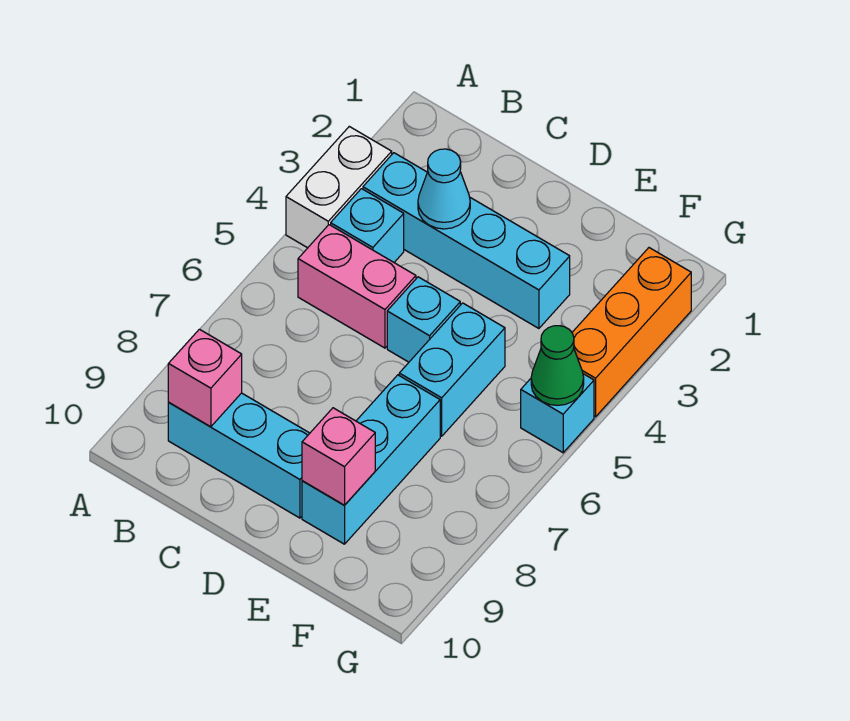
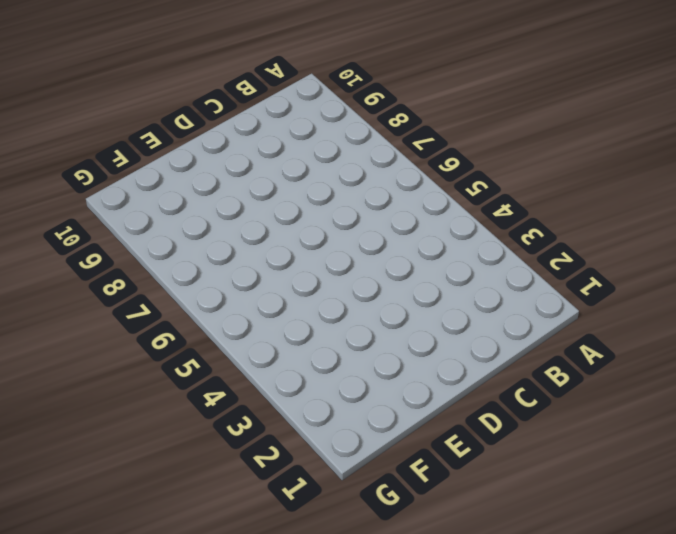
none -> white brick A3:A4 level 1
none -> cyan brick B3:E3 level 1
none -> cyan brick B4 level 1

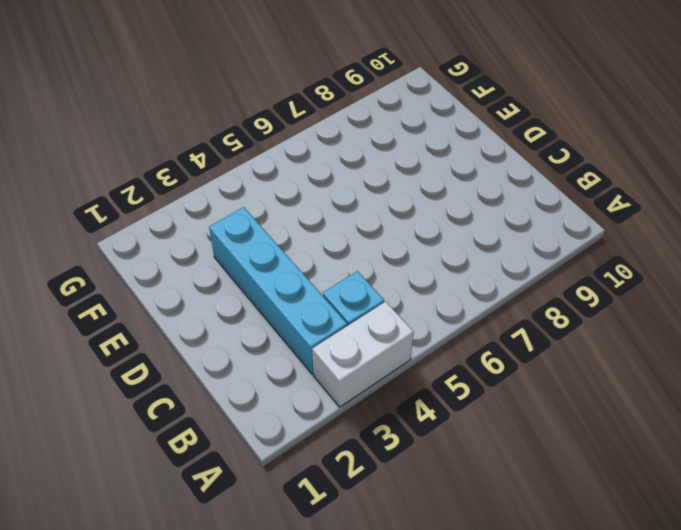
none -> pink brick B5:C5 level 1
none -> cyan brick B9:D9 level 1
none -> cyan brick D5 level 1

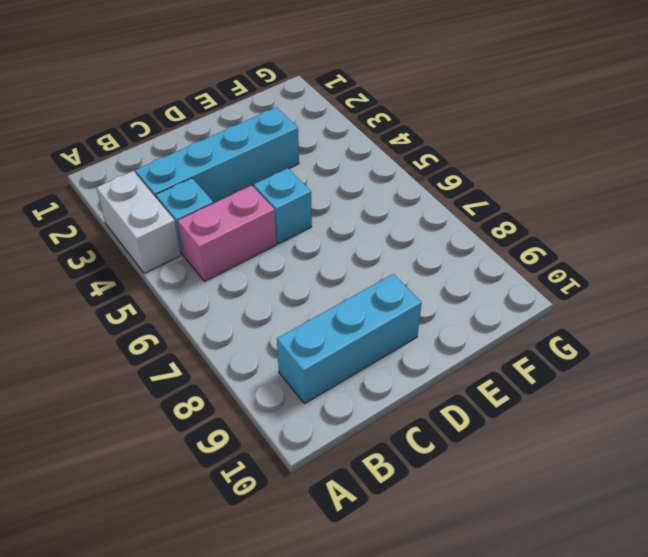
none -> cyan brick E5:E6 level 1
none -> cyan brick E7:E9 level 1
none -> orange brick G2:G4 level 1

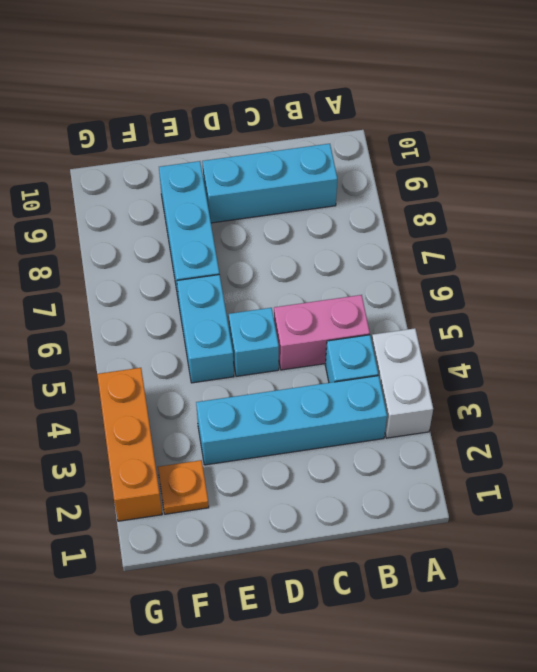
orange plate F2 level 1 -> none
none -> cyan brick G5 level 1
none -> pink brick B9 level 2
none -> cyan cone C3 level 2

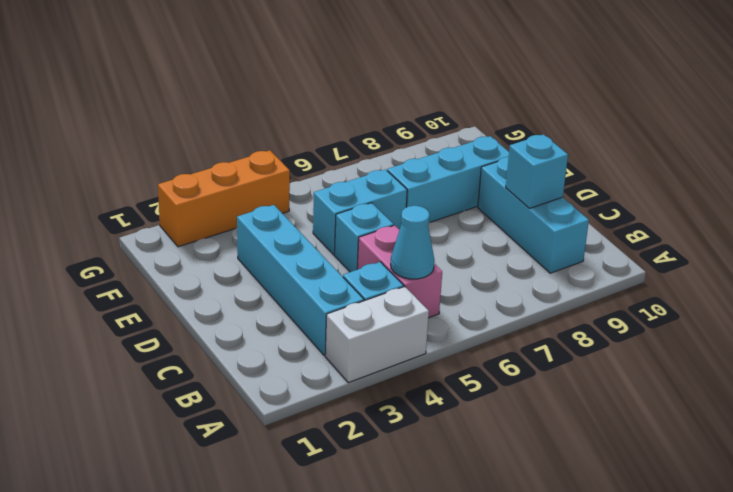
cyan cone B5 level 2 -> cyan cone C3 level 2
cyan brick C9 level 2 -> cyan brick G5 level 1
none -> pink brick B9 level 2
none -> pink brick E9 level 2
none -> green cone G5 level 2

